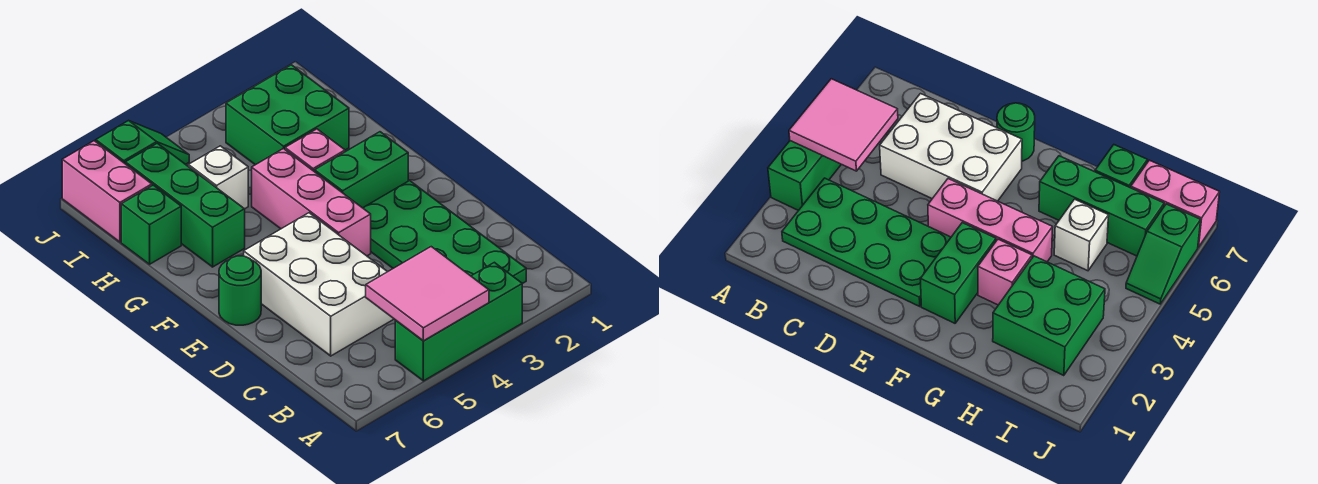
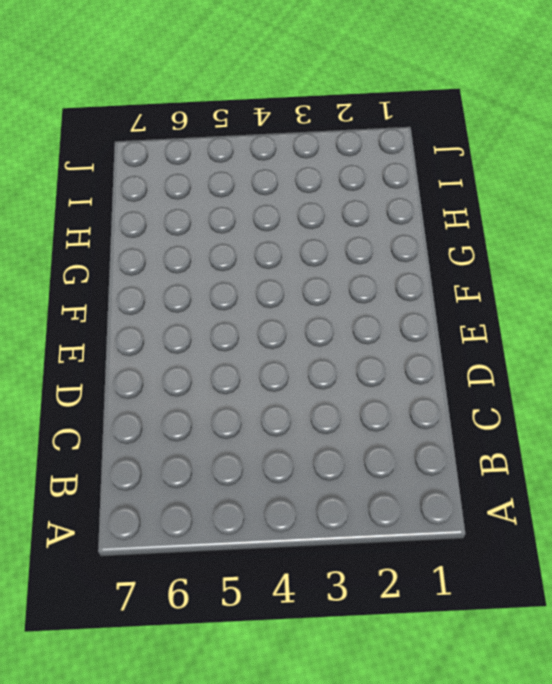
none -> green brick A3:A5 level 1
none -> green plate B2:E3 level 1
none -> white brick C5:E6 level 1

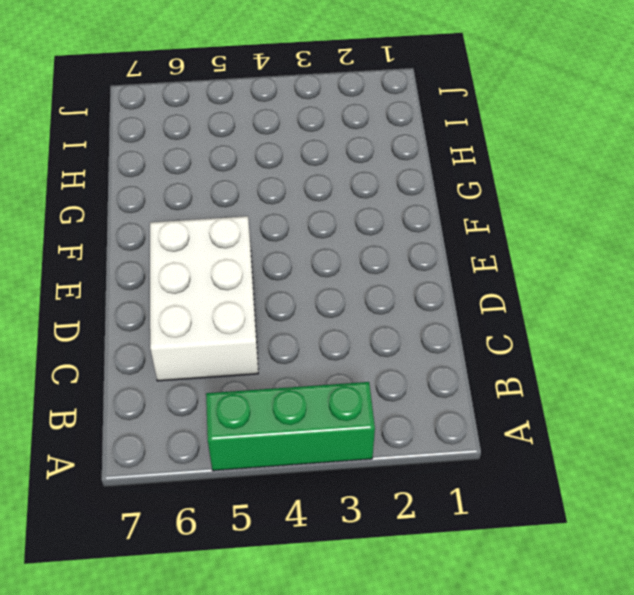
none -> green plate B2:E3 level 1
none -> pink brick E4:G4 level 1
none -> green round brick E7 level 1

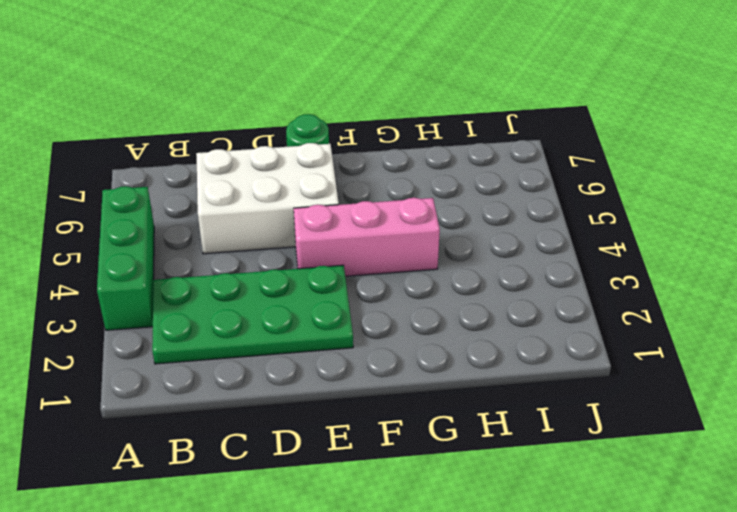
none -> green brick F2:F3 level 1
none -> pink brick G3 level 1
none -> green brick G6:I6 level 1

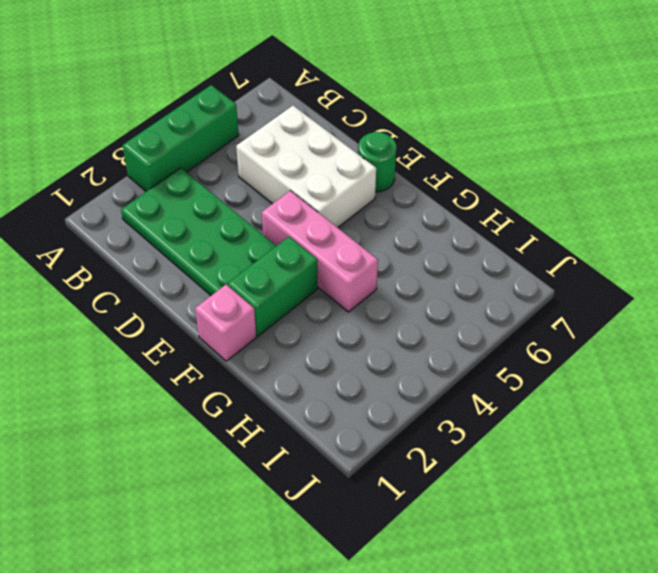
pink brick F1 level 1 -> pink brick G3 level 1
none -> green brick G6:I6 level 1
none -> green brick H2:I3 level 1
none -> white brick H5 level 1

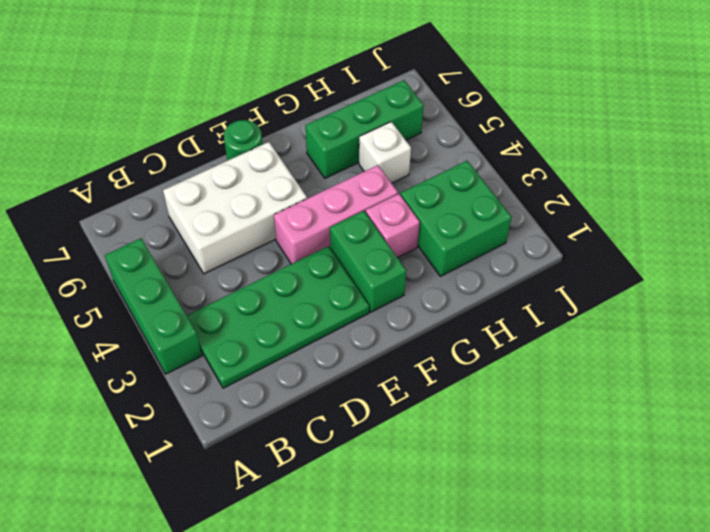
none -> green brick H7 level 1
none -> pink brick I7:J7 level 1
none -> green slope J5:J6 level 1 top 6

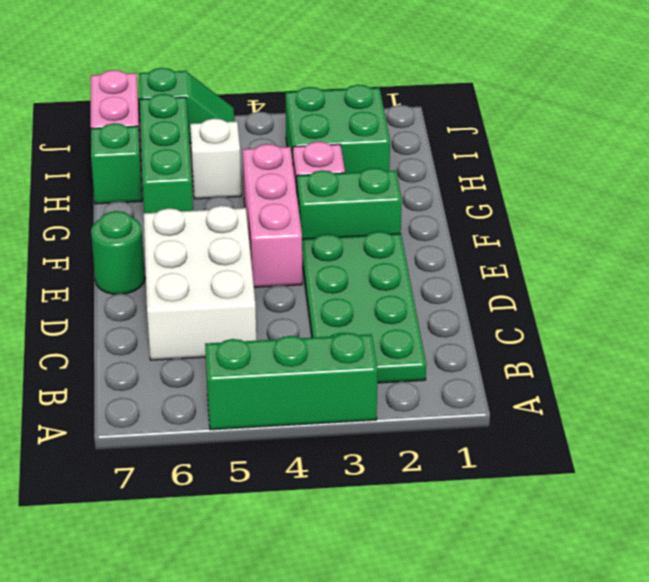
none -> pink tile A4:B5 level 2

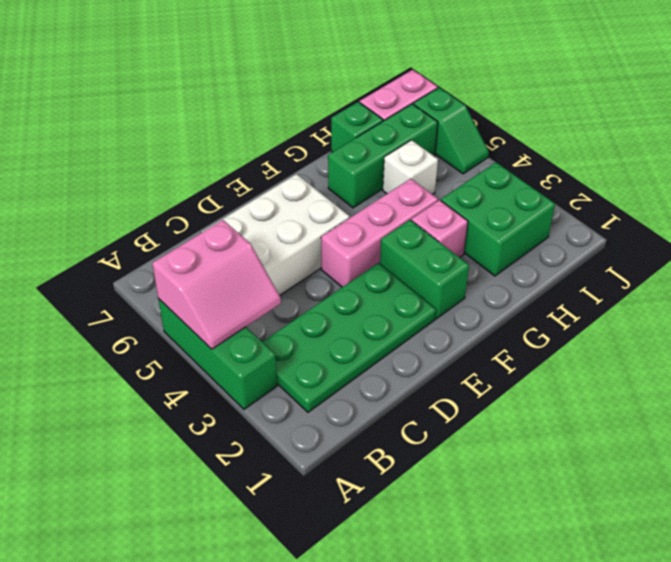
pink slope A4:B5 level 2 top 5 -> pink tile A4:B5 level 2
none -> green round brick E7 level 1

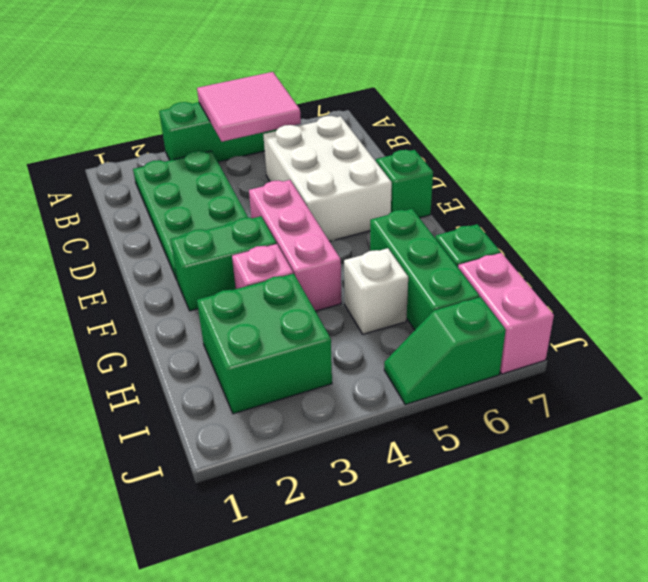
green brick E7 level 1 -> green round brick E7 level 1

